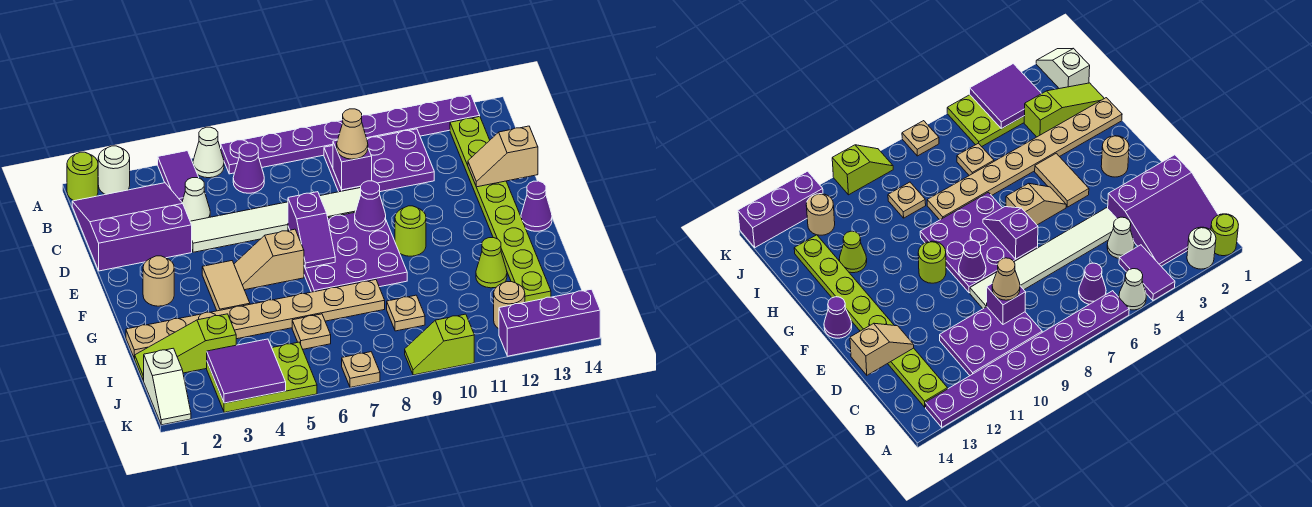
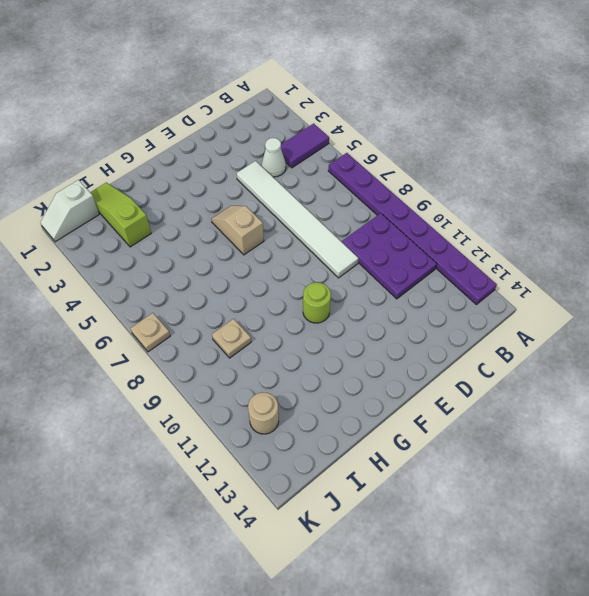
none -> lime round brick A1 level 1
none -> white round brick A2 level 1
none -> white cone A5 level 1
none -> purple slope B1:D3 level 1 top D

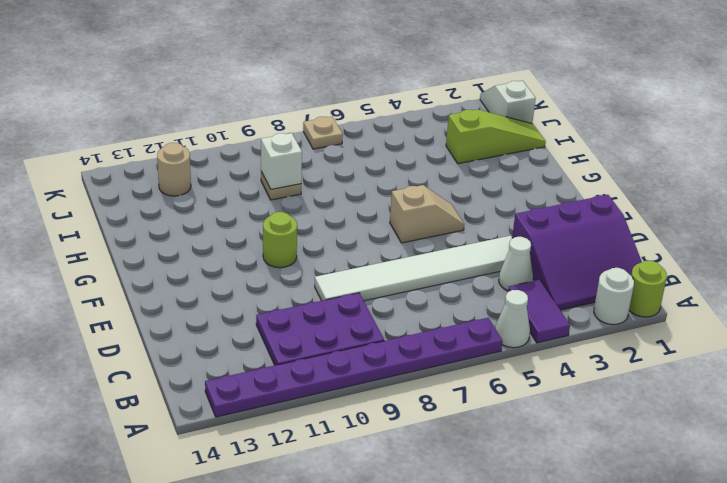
white brick I9 level 2 -> none
none -> purple cone B6 level 1
none -> lime plate B13:I13 level 1
none -> purple plate E7:G9 level 1
none -> tan round brick F2 level 1

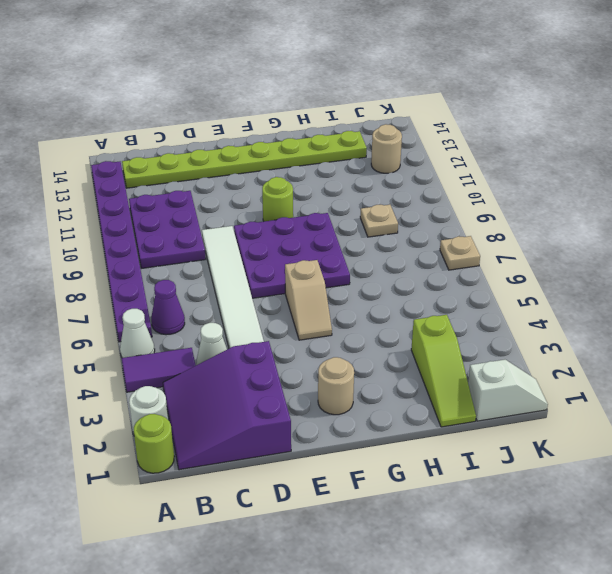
none -> tan tile F4:G4 level 1
none -> purple cone F14 level 1
none -> tan plate H1:H8 level 1
none -> lime cone H12 level 1

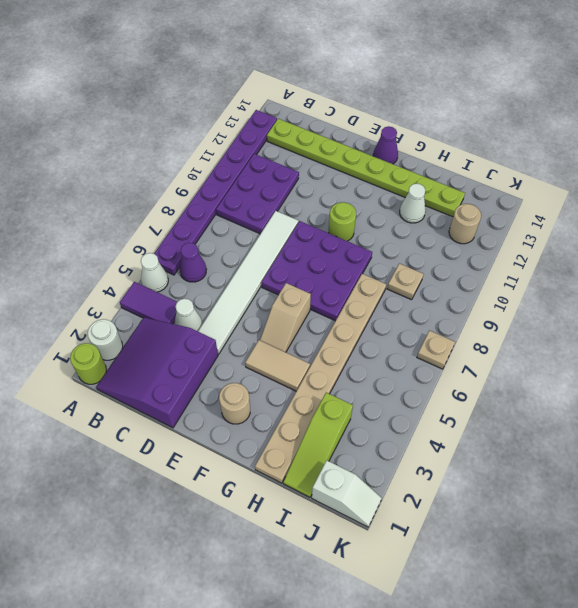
white cone H12 level 1 -> lime cone H12 level 1
none -> tan plate I6 level 1
none -> lime plate J3:K5 level 1
none -> lime slope K9:K10 level 1 top 10
none -> purple brick K12:K14 level 1

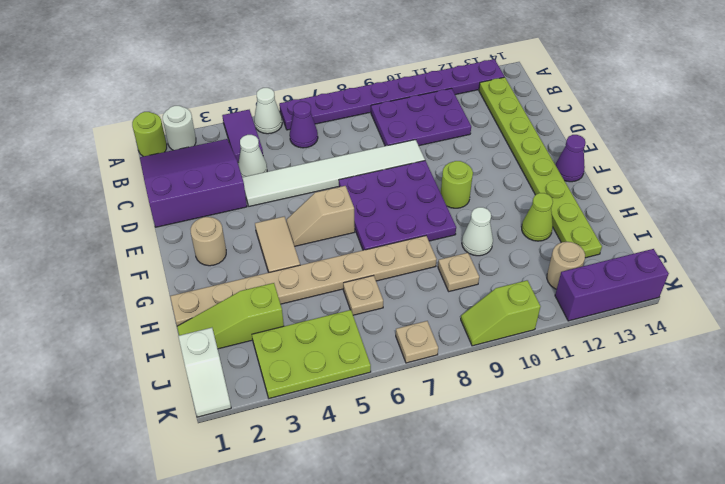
white cone H10 level 1 -> none
none -> purple brick C9 level 2
none -> tan slope D13:D14 level 2 top 14
none -> purple slope E7:F7 level 2 top E
none -> purple cone E9 level 2

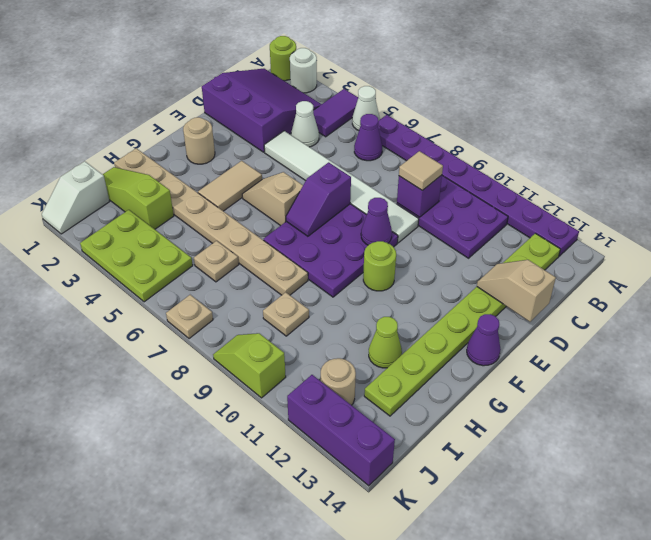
tan tile C9 level 3 -> tan cone C9 level 3
none -> purple tile J3:K4 level 2

